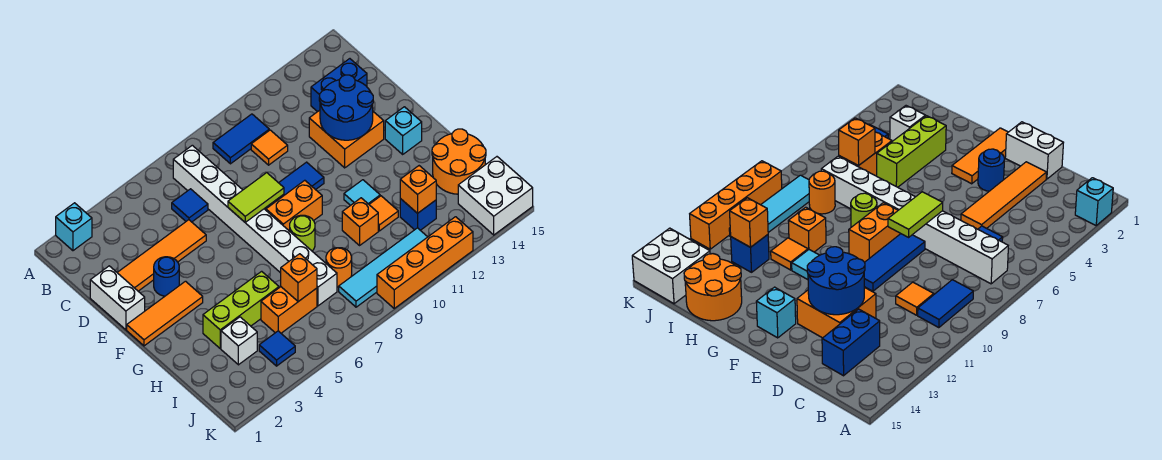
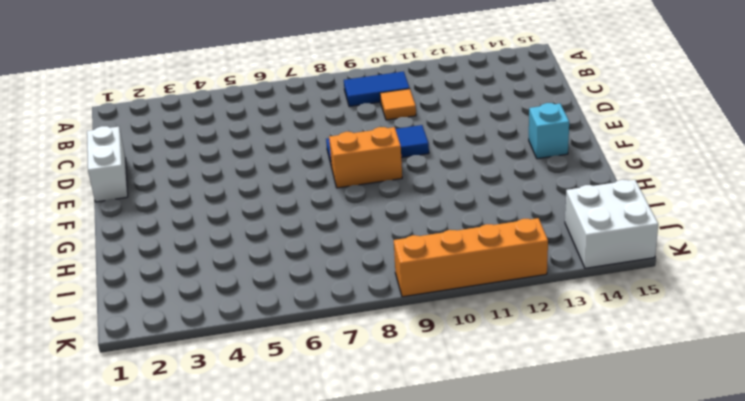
none -> cyan brick A2 level 1
none -> white brick B7:I7 level 1
none -> blue tile C6 level 1
none -> blue brick C13:C14 level 1

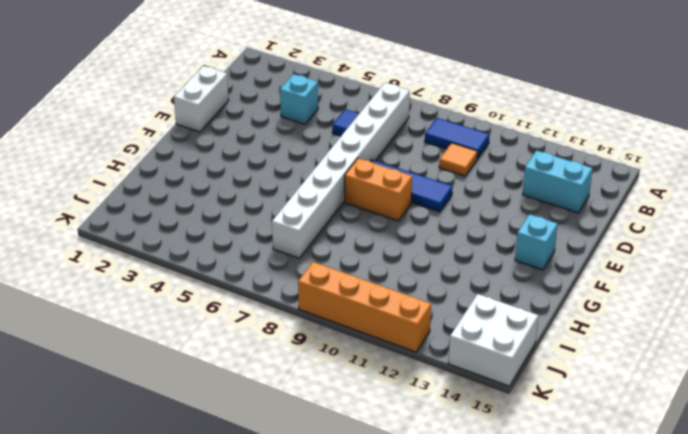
cyan brick C4 level 1 -> cyan brick A2 level 1
cyan brick C13:C14 level 1 -> blue brick C13:C14 level 1
none -> orange tile D2:D5 level 1
none -> orange brick D12:E13 level 1
none -> blue round brick E3 level 1
none -> orange tile F1:F3 level 1

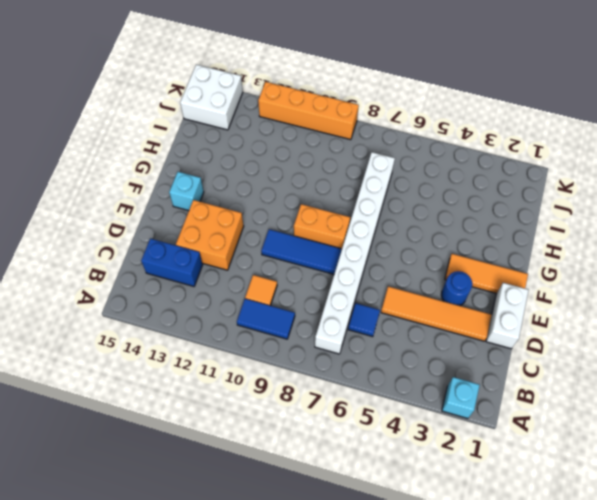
none -> lime round brick G8 level 1
none -> cyan tile G11 level 1
none -> lime brick H3:H5 level 1
none -> orange brick H10 level 1

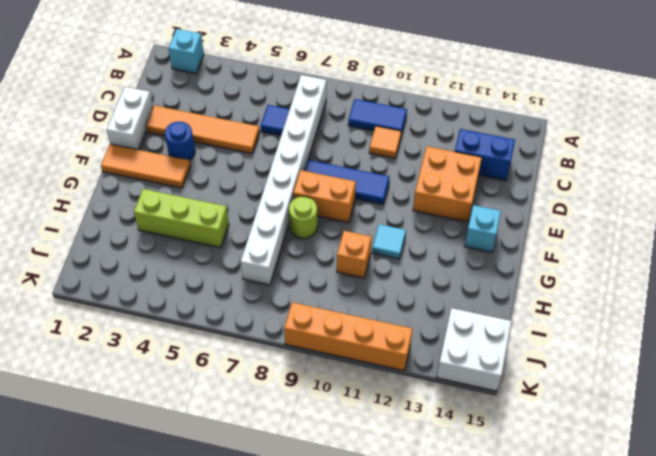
none -> orange tile H11 level 1
none -> orange round brick H14:I15 level 1
none -> white brick I3 level 1
none -> orange brick I5:I6 level 1

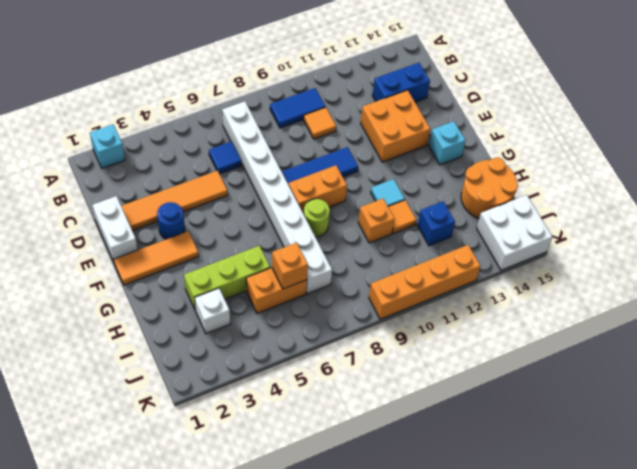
none -> orange round brick I8 level 1
none -> blue tile J4 level 1
none -> cyan tile J8:J11 level 1
none -> blue round brick D12:E13 level 2

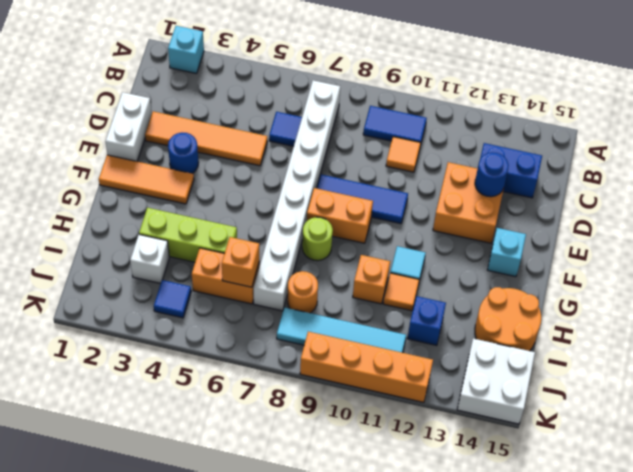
blue round brick D13 level 2 -> blue round brick D12:E13 level 2
none -> lime tile E7:E8 level 2
none -> orange brick I12 level 2

